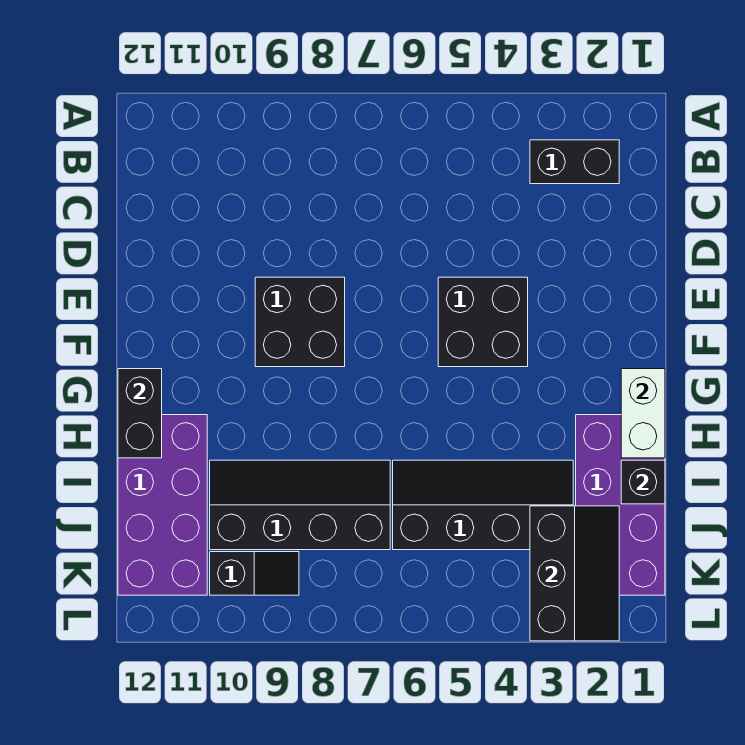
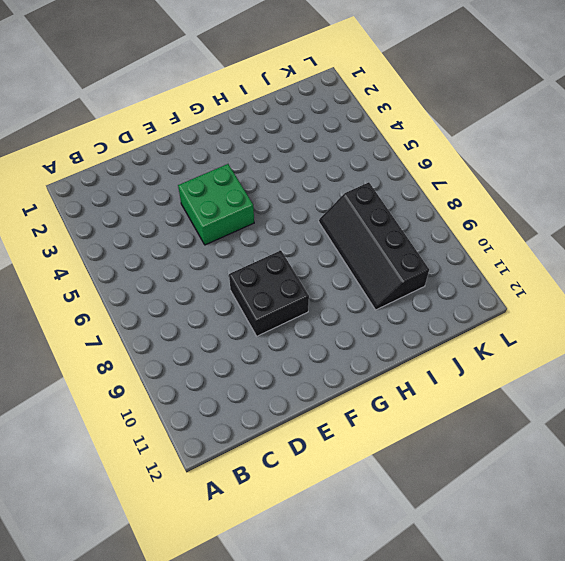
green brick E4:F5 level 1 -> black brick E4:F5 level 1
none -> black brick B2:B3 level 1
none -> purple brick H1:K2 level 1
none -> purple brick H11:K12 level 1

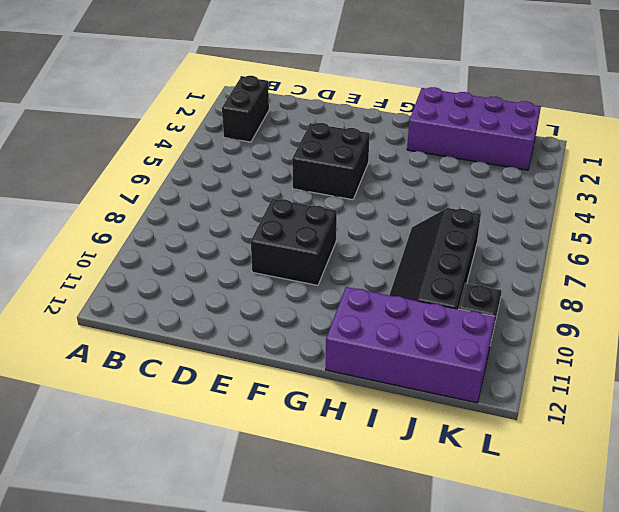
none -> black slope I3:J6 level 1 top J
none -> white brick G1:H1 level 2
none -> black brick G12:H12 level 2

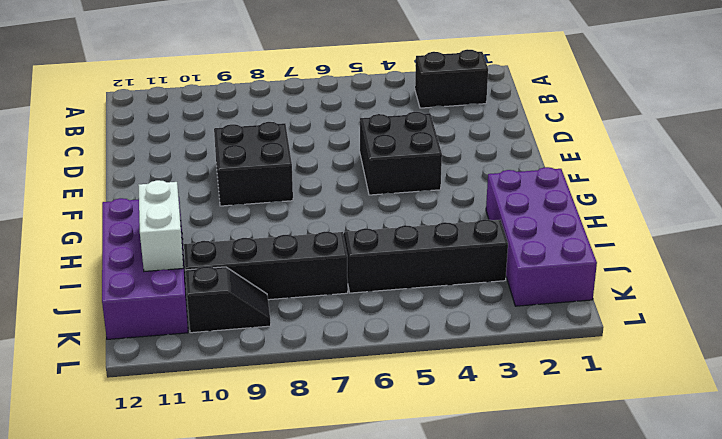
white brick I11:J11 level 2 -> white brick G1:H1 level 2
none -> black brick G12:H12 level 2
none -> black brick I1 level 2
none -> black slope J2:L3 level 2 top 3

